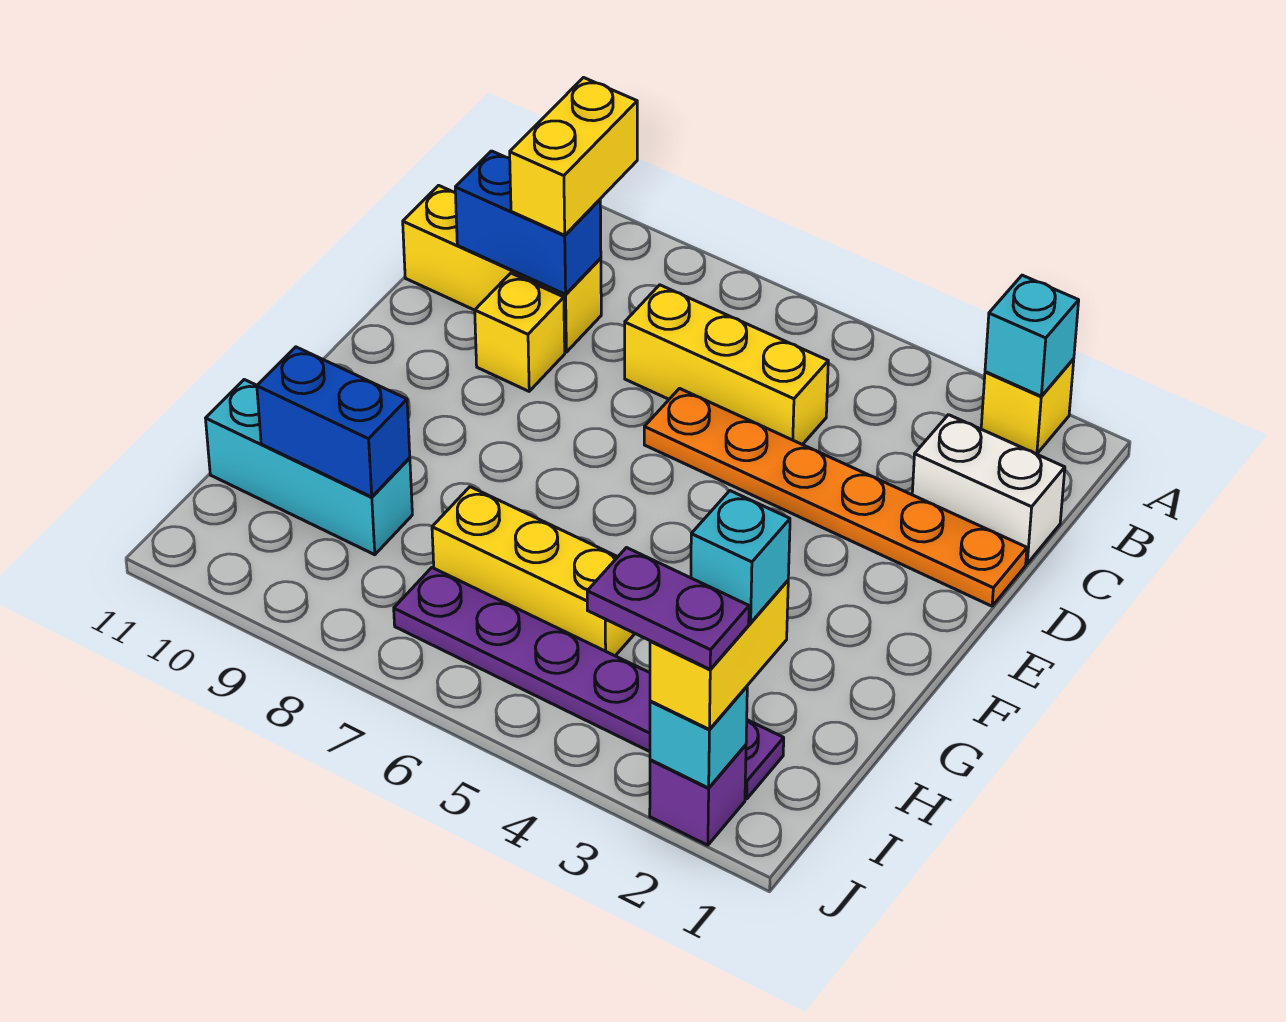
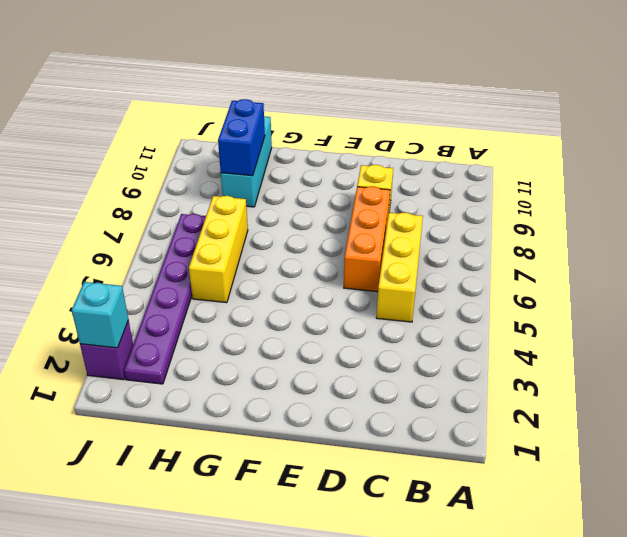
orange brick D6:D8 level 1 -> orange plate D1:D6 level 1
none -> yellow brick A2 level 1
none -> white brick C1:C2 level 1
none -> yellow brick C9:C11 level 1

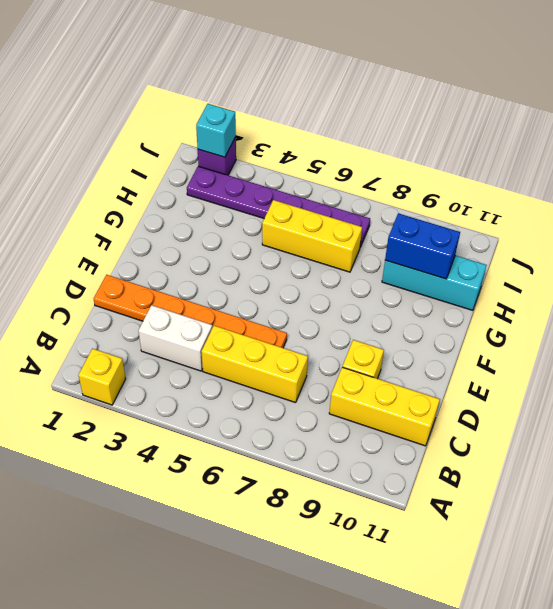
white brick C3:C4 level 1 -> white brick C1:C2 level 1
none -> cyan brick A2 level 2
none -> blue brick C9:C10 level 2
none -> yellow brick B9:C9 level 3

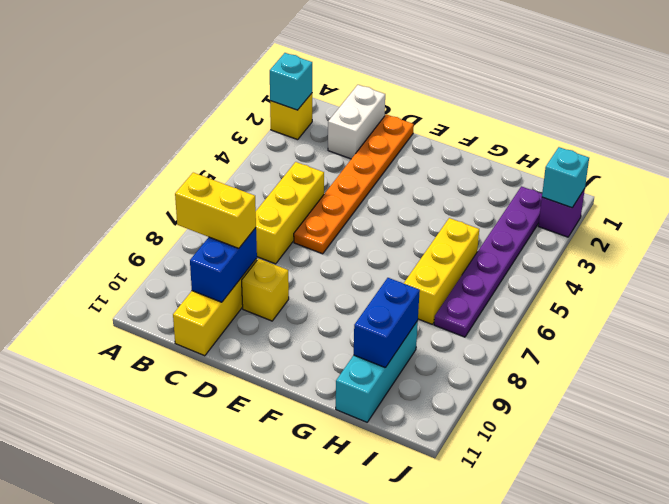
none -> yellow brick I2:J2 level 3
none -> cyan brick I2 level 4
none -> purple plate J2:J3 level 4

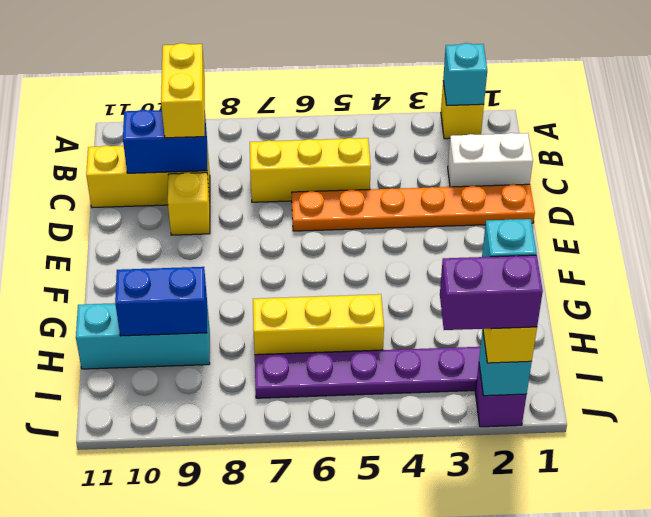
purple brick J2:J3 level 4 -> purple plate J2:J3 level 4

